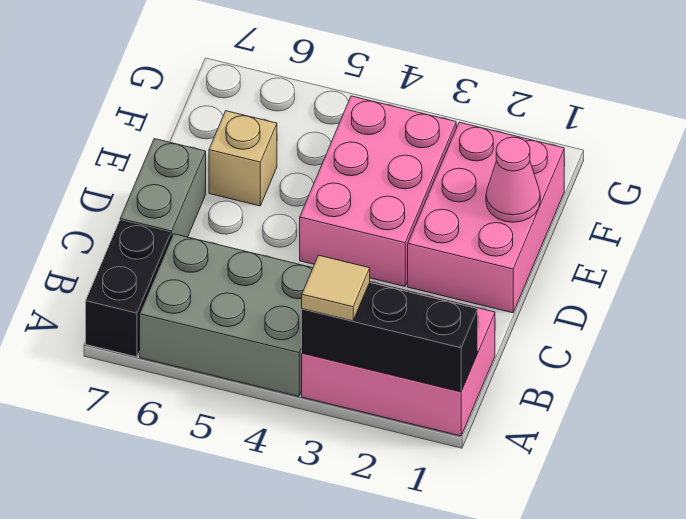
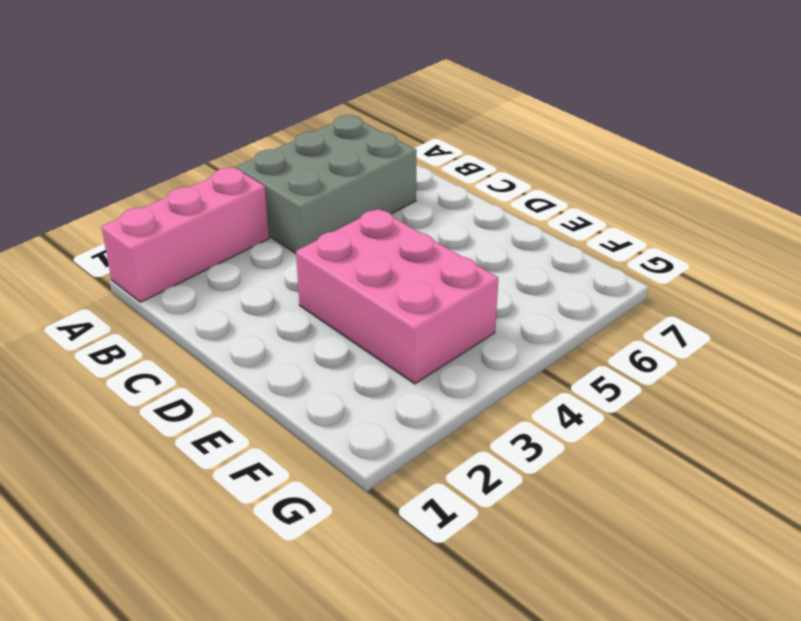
pink brick A1:A3 level 1 -> pink brick A1:B3 level 1
none -> black brick A7:B7 level 1
none -> grey brick C7:D7 level 1

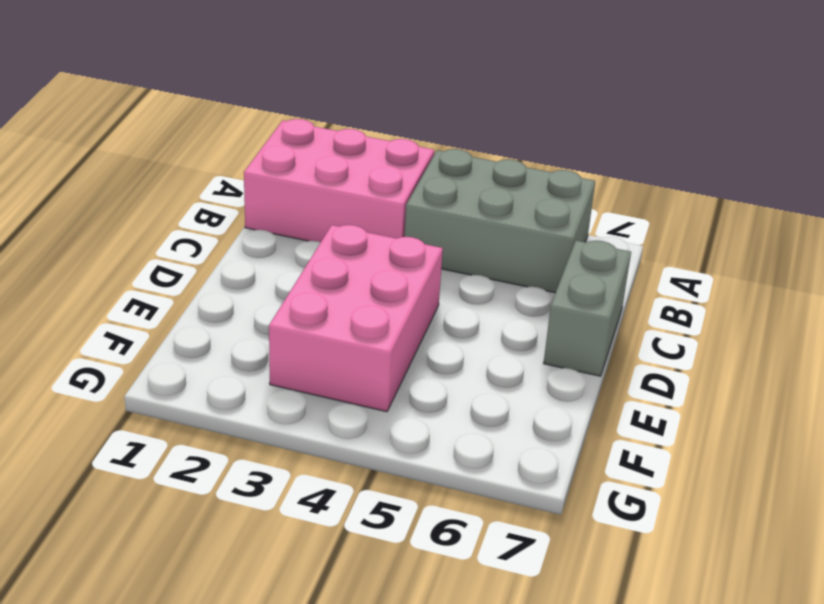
none -> black brick A7:B7 level 1
none -> pink brick D1:F2 level 1

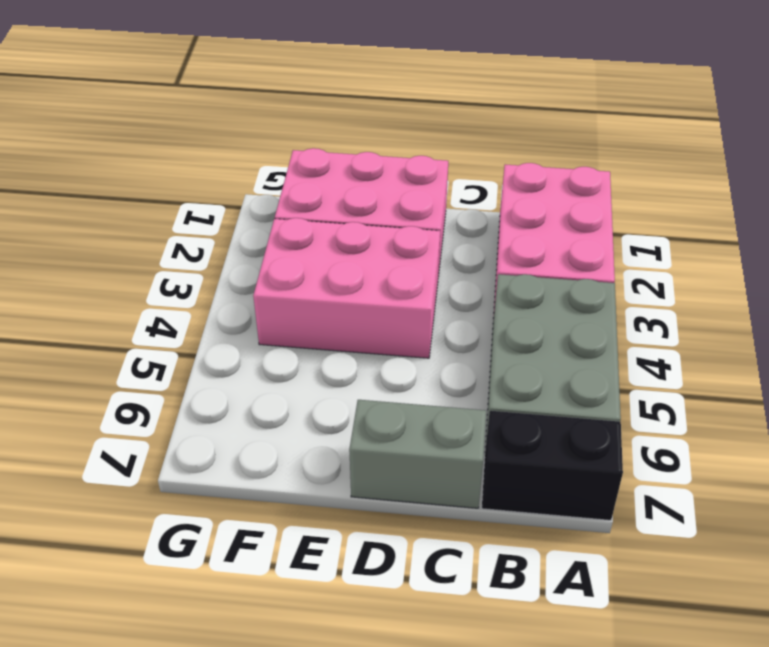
none -> tan brick E6 level 1
none -> black brick A1:A3 level 2

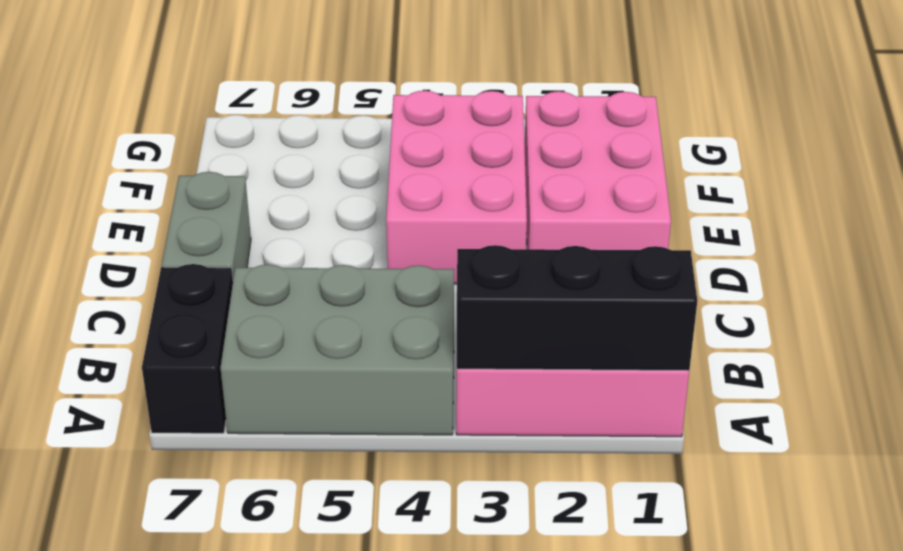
none -> tan brick E6 level 1
none -> pink cone E1 level 2

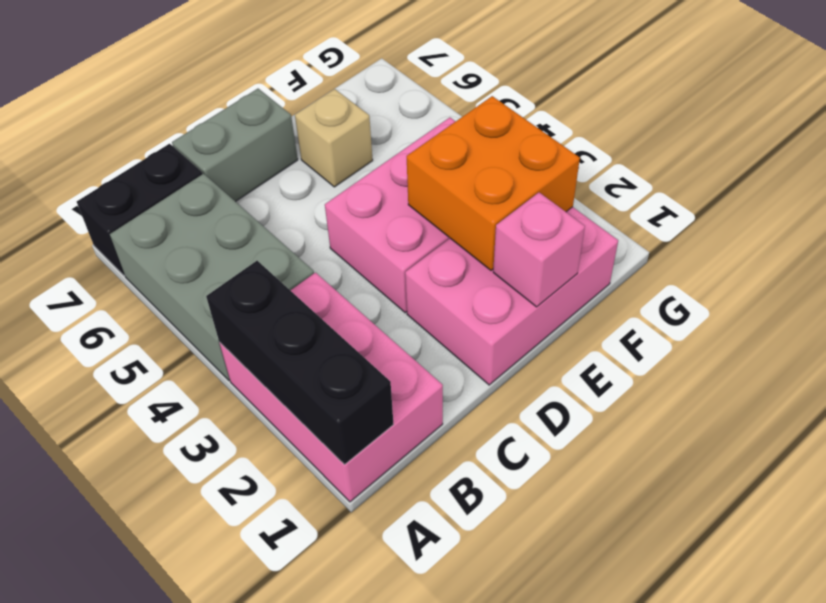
pink brick E1 level 2 -> pink cone E1 level 2
orange brick E2:F3 level 2 -> none
none -> tan tile A3 level 3

